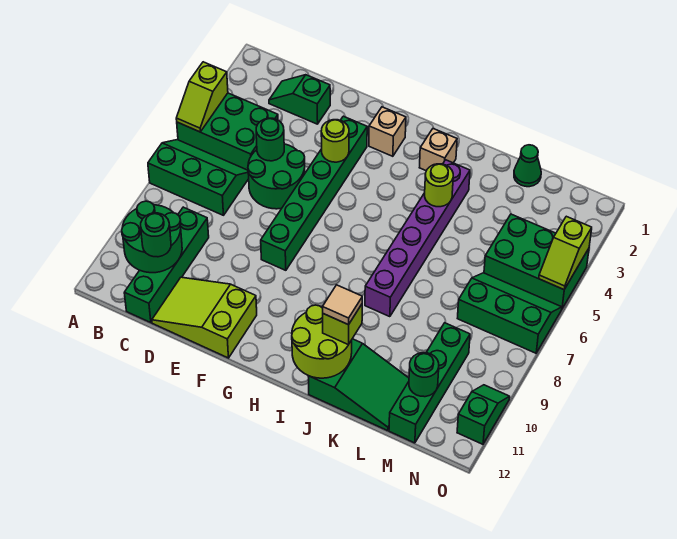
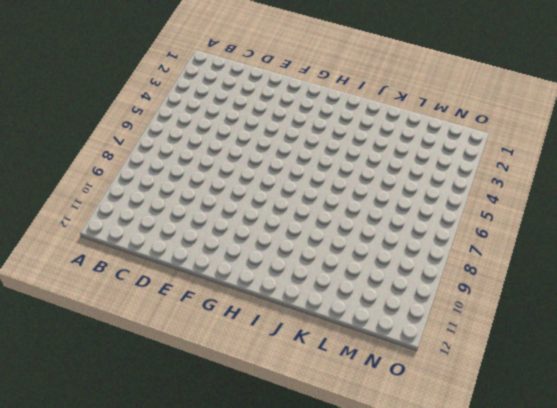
none -> green brick A4:C5 level 1
none -> green slope A6:C7 level 1 top 7
none -> green slope C2:D2 level 1 top D

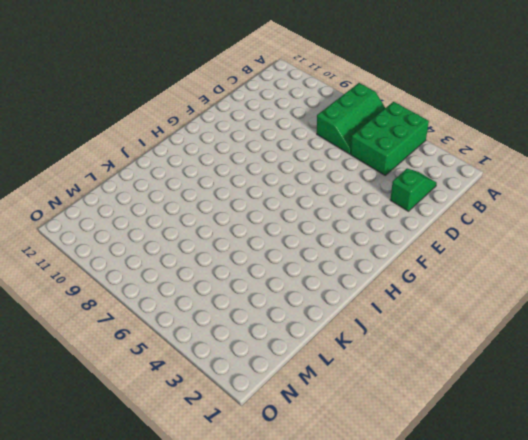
none -> green brick C9:C12 level 1
none -> green round brick D5:E6 level 1
none -> lime slope D11:F12 level 1 top F

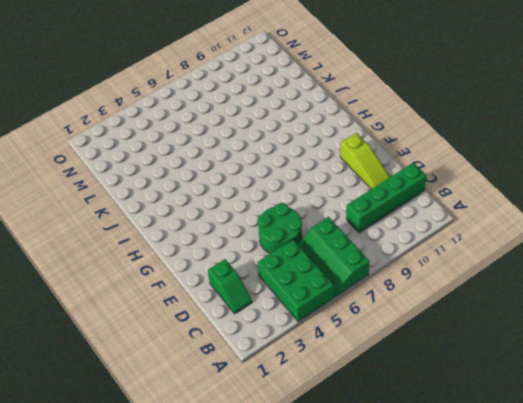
lime slope D11:F11 level 1 top F -> lime slope D11:F12 level 1 top F
none -> green brick F3:F8 level 1
none -> tan brick G2 level 1
none -> tan brick I2 level 1

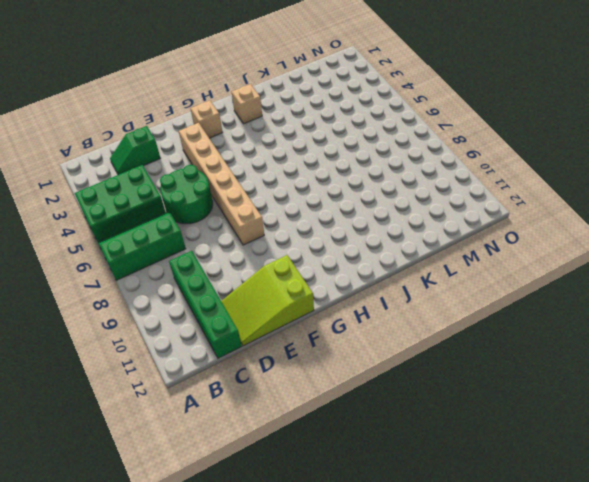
tan brick F3:F8 level 1 -> green brick F3:F8 level 1
none -> purple brick J3:J8 level 1
none -> green slope J11:L12 level 1 top J
none -> green cone L1 level 1

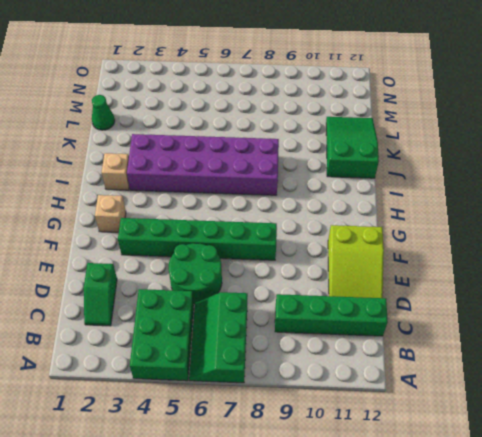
purple brick I3:J8 level 1 -> purple brick J3:J8 level 1
none -> green brick M4:O5 level 1
none -> green slope M6:O7 level 1 top 7
none -> green brick M9:M12 level 1

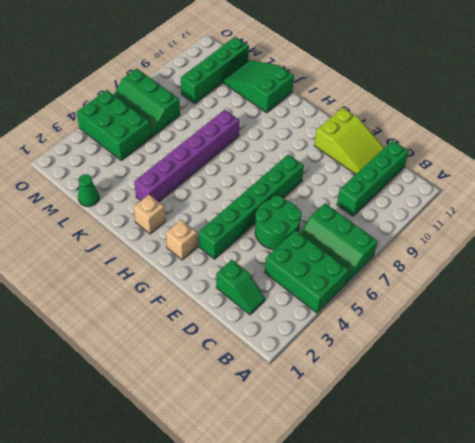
none -> green slope O10:O11 level 1 top 11
none -> lime slope A4:A5 level 2 top 4
none -> green round brick B10:C11 level 2

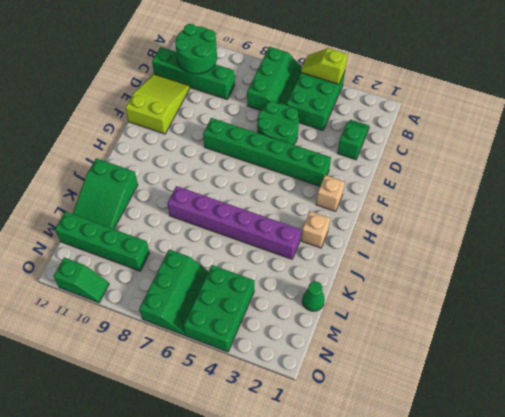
none -> green round brick D5 level 2
none -> lime round brick F4 level 2
none -> lime round brick I11:J12 level 2

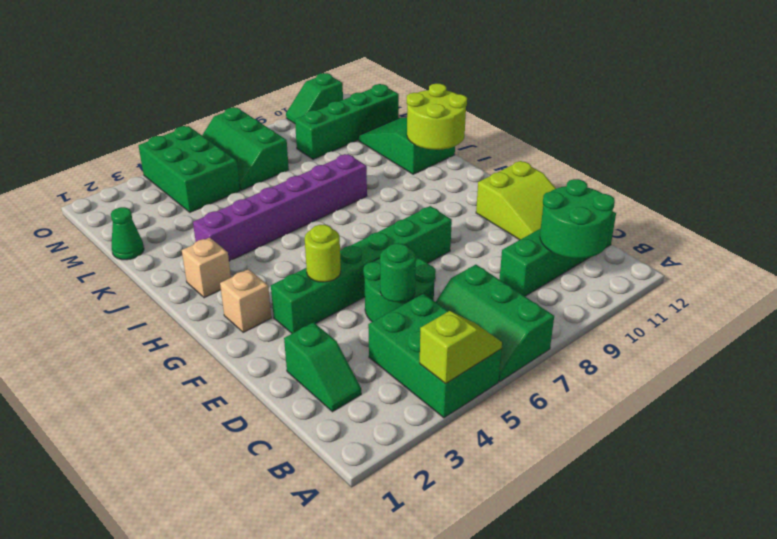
none -> lime round brick J4 level 2
none -> green round brick M11 level 2
none -> lime slope O4:O5 level 2 top 4

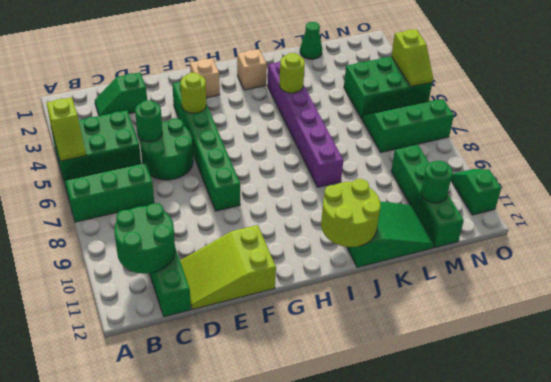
none -> green round brick C11 level 3
none -> lime brick J11 level 3
none -> tan tile J11 level 4

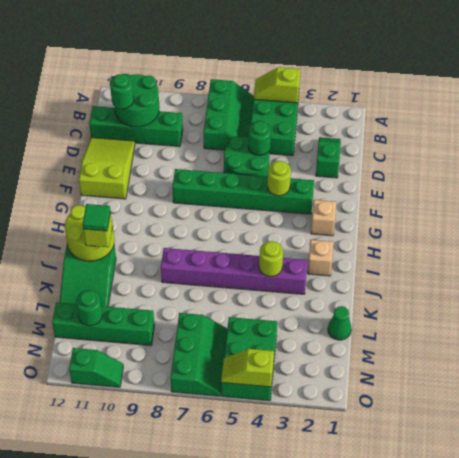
green tile J11 level 4 -> tan tile J11 level 4

